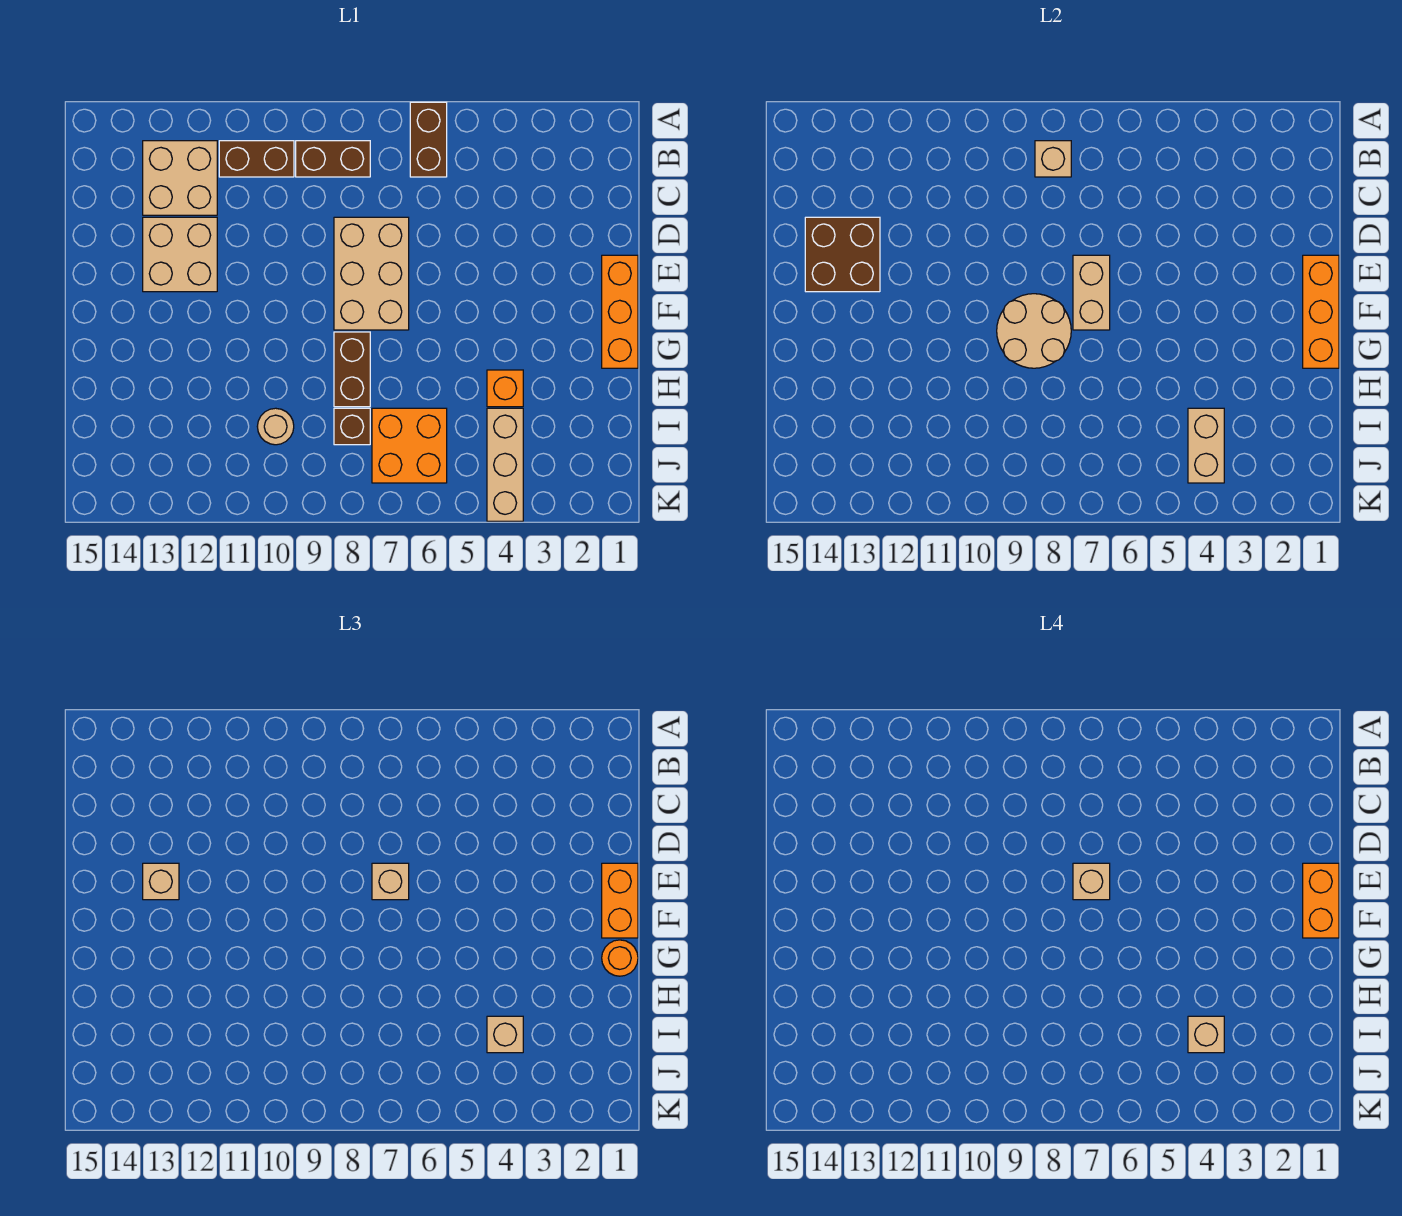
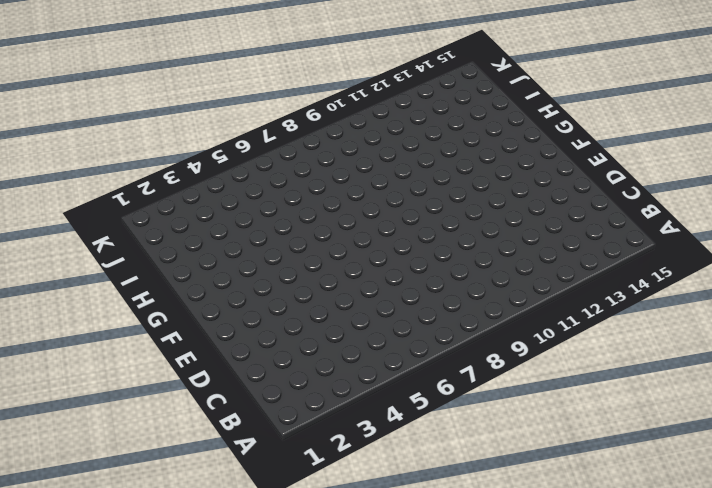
none -> brown brick A6:B6 level 1
none -> brown brick B8:B9 level 1
none -> brown brick B10:B11 level 1

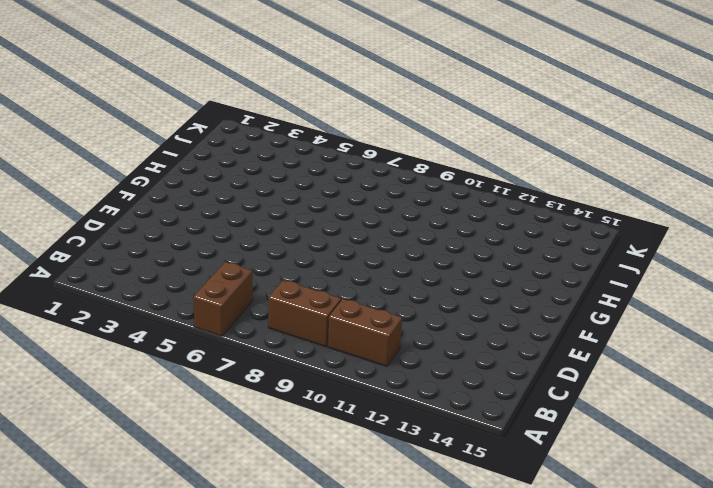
none -> tan brick B12:C13 level 1
none -> tan brick D7:F8 level 1
none -> tan brick D12:E13 level 1

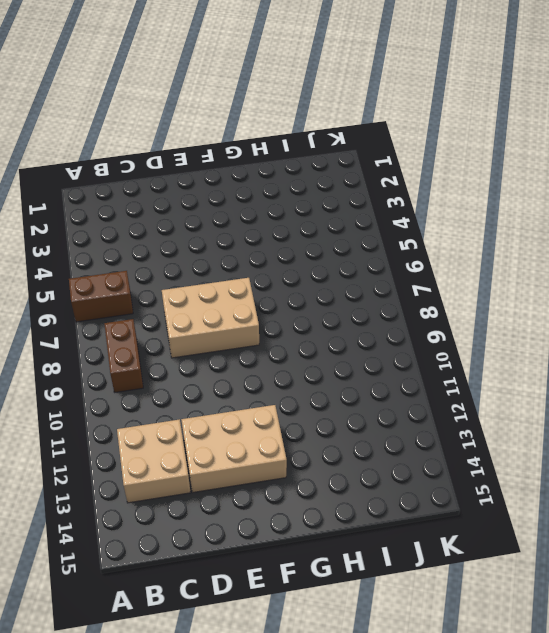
tan brick D12:F13 level 1 -> tan brick D12:E13 level 1
none -> brown brick B10:B11 level 1
none -> orange brick E1:G1 level 1
none -> brown brick G8:H8 level 1

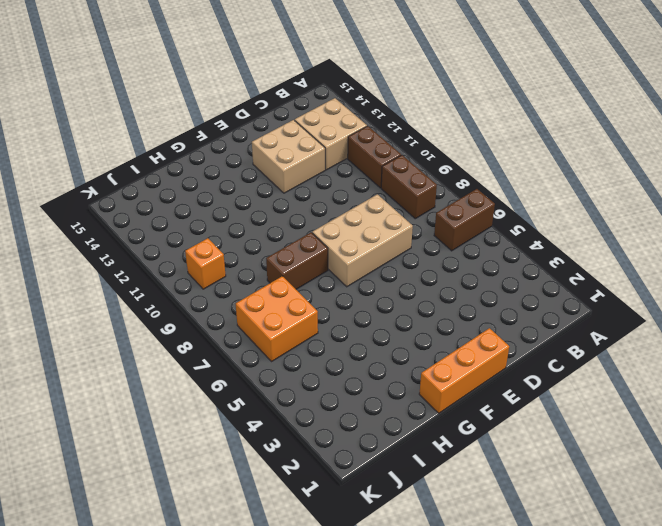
orange brick J10 level 1 -> orange brick H4 level 1
none -> tan brick I4:K4 level 1
none -> brown brick I8 level 1
none -> tan round brick I10 level 1

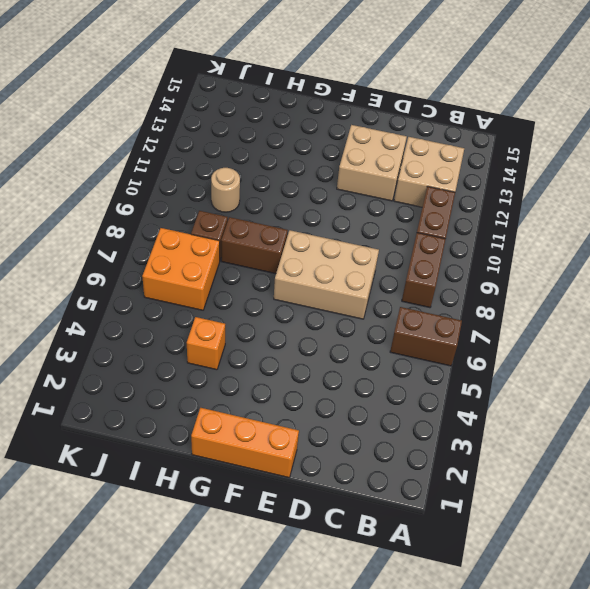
none -> tan brick I4:K4 level 1
none -> tan brick B8 level 2
none -> brown brick D13:E14 level 2

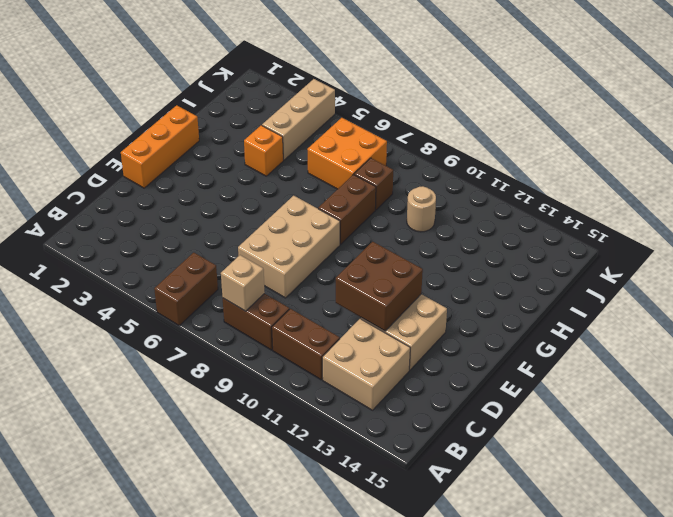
brown brick D11:E12 level 2 -> brown brick D13:E14 level 2
none -> orange brick E1:G1 level 2
none -> tan brick E7:F7 level 2
none -> tan round brick F8:G9 level 2

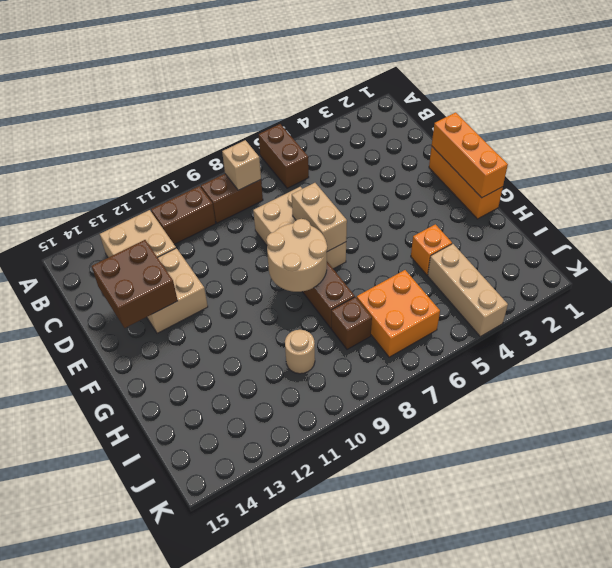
none -> tan brick I4:J4 level 2
none -> orange brick E1:F1 level 3
none -> tan brick E7 level 3

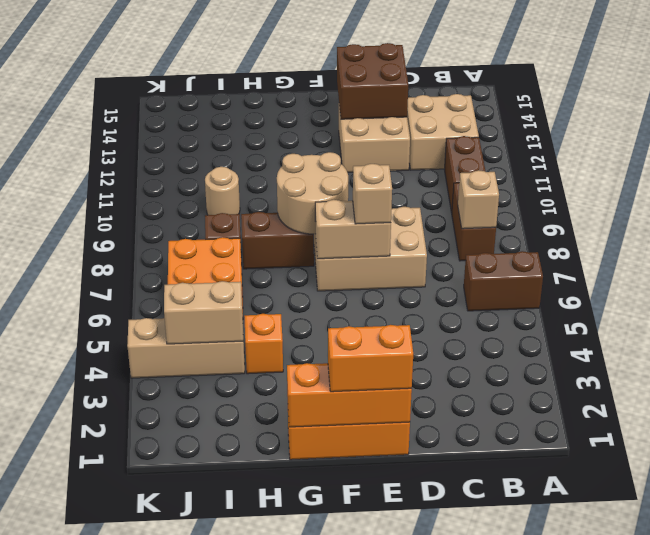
none -> tan brick E13 level 3
none -> orange round brick G1 level 3
none -> tan brick I4 level 3

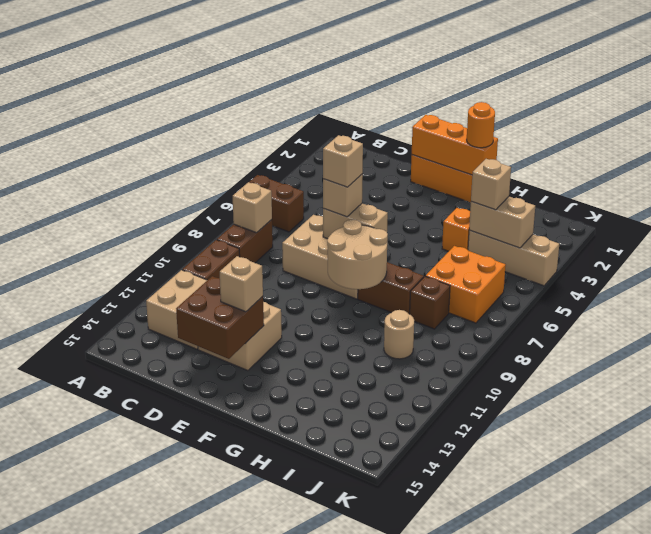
none -> orange brick E1:F1 level 3
none -> orange brick E1:F1 level 4
none -> tan brick I4 level 4

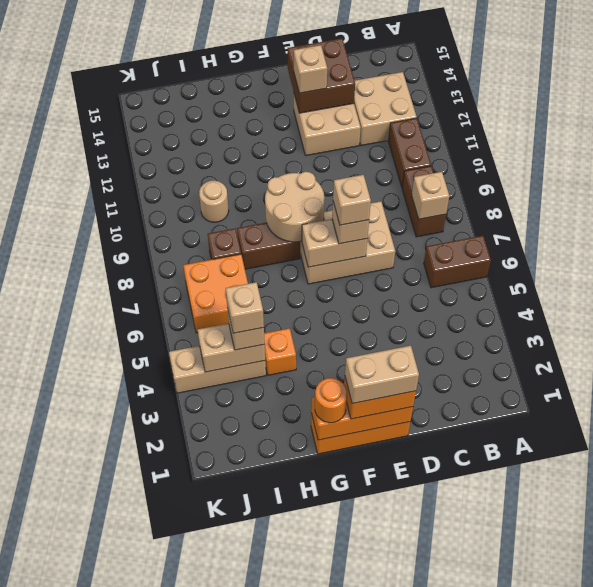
tan brick E1:F1 level 4 -> orange brick E1:F1 level 4

